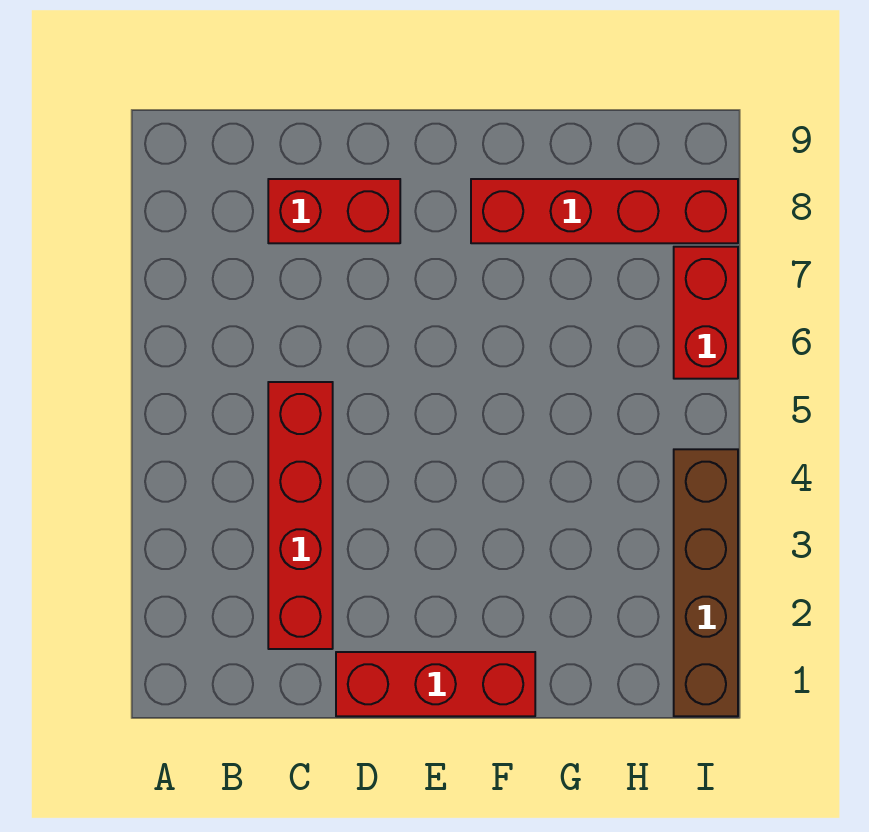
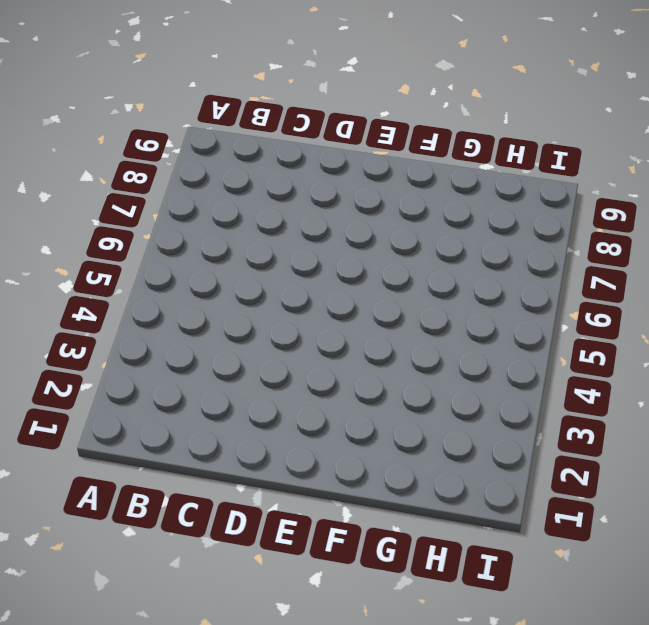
none -> red brick C2:C5 level 1
none -> red brick C8:D8 level 1

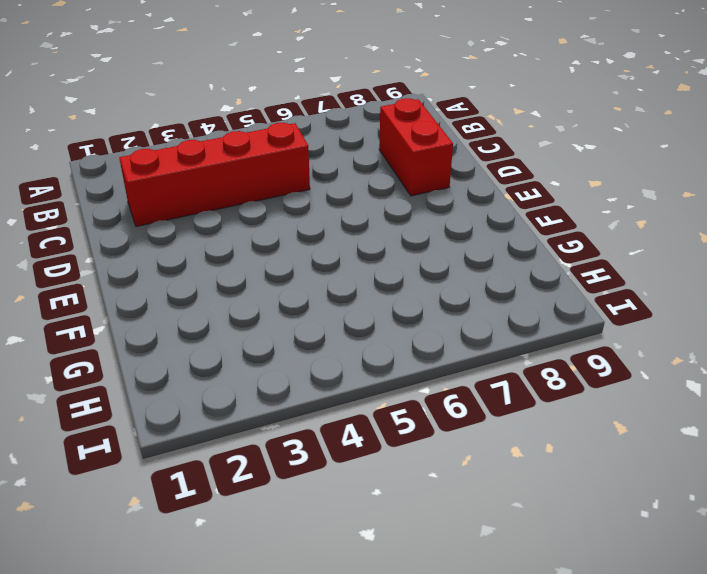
none -> red brick D1:F1 level 1
none -> red brick F8:I8 level 1

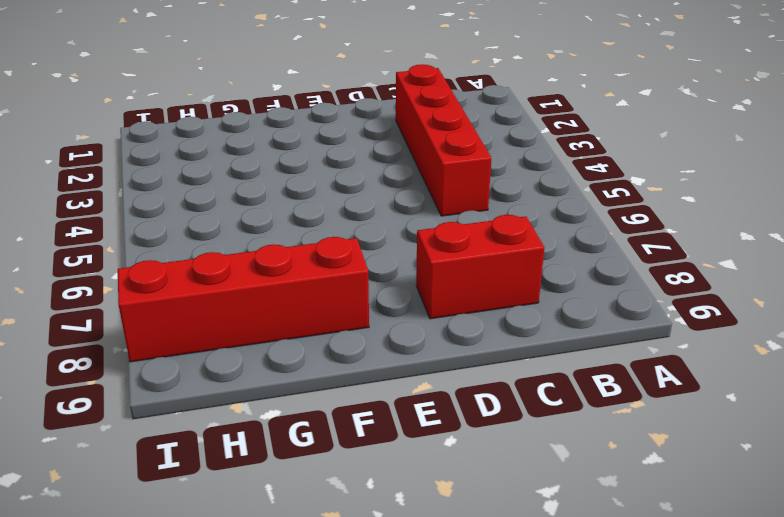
none -> red brick D1:F1 level 1
none -> brown brick I1:I4 level 1

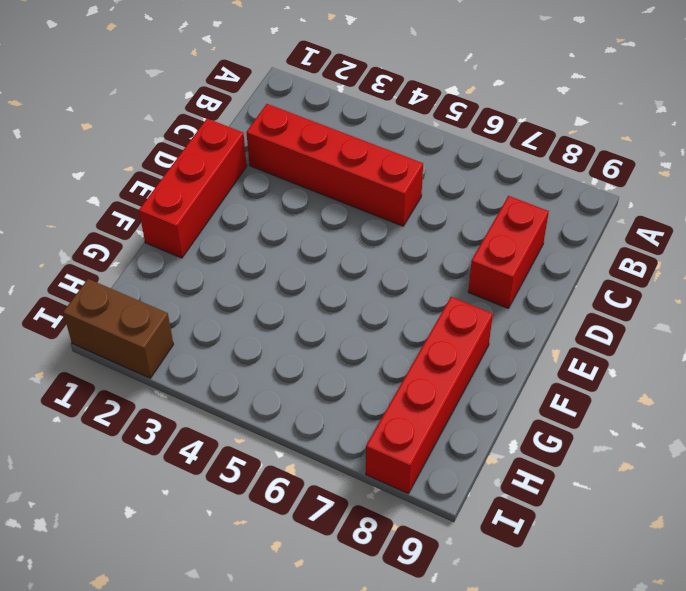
brown brick I1:I2 level 1 -> brown brick I1:I4 level 1
none -> red brick I6:I7 level 1

